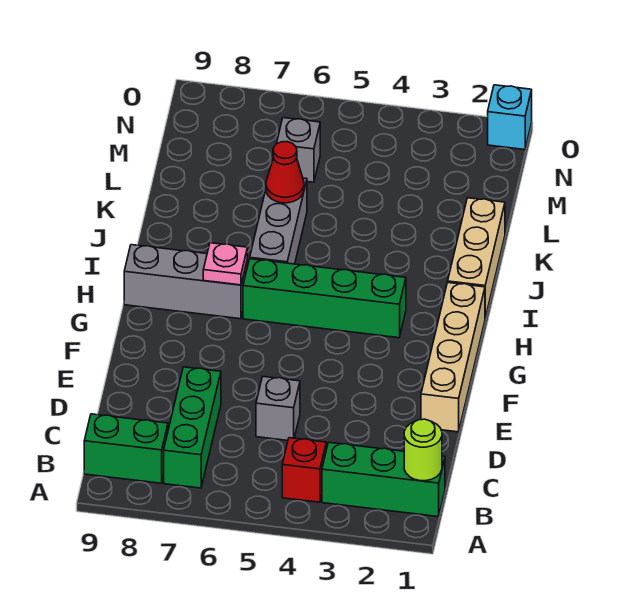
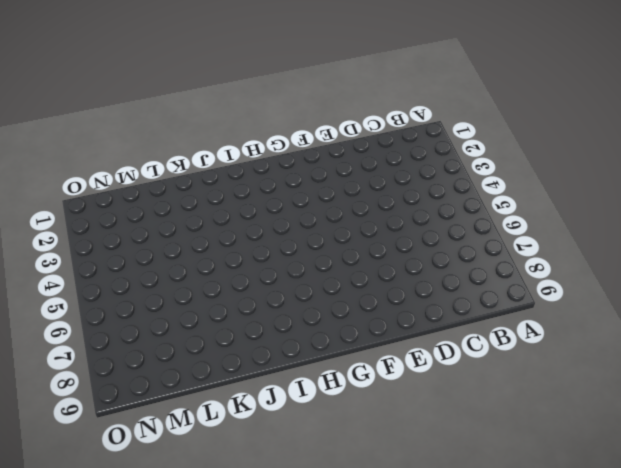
none -> green brick B1:B3 level 1
none -> red brick B4 level 1
none -> green brick B7:D7 level 1

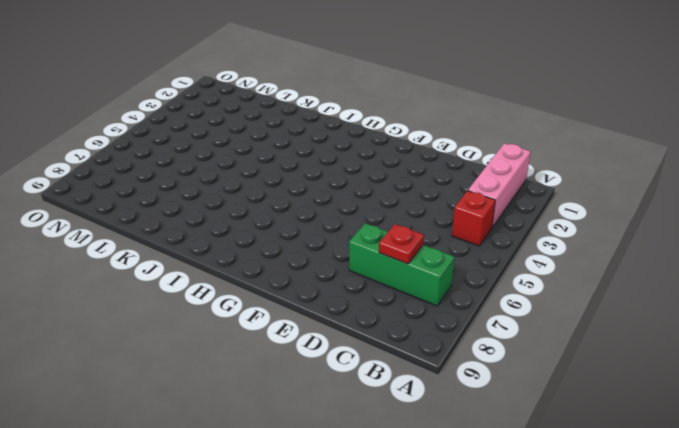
pink brick B1:B3 level 1 -> green brick B1:B3 level 1
red plate C7 level 2 -> none
none -> green brick B8:B9 level 1
none -> grey brick D5 level 1
none -> tan brick E1:H1 level 1

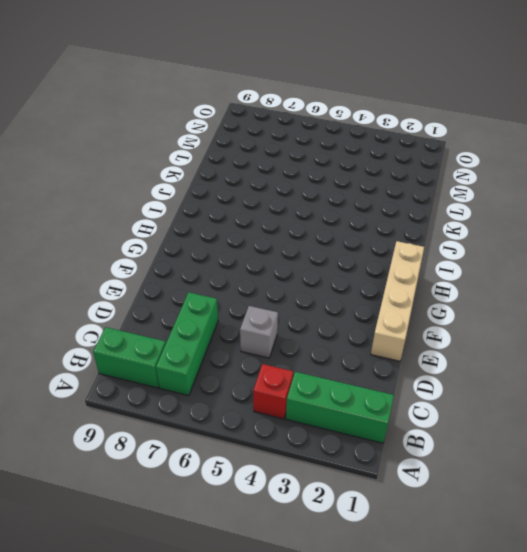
none -> green brick H3:H6 level 1
none -> grey brick H7:H9 level 1
none -> tan brick I1:K1 level 1

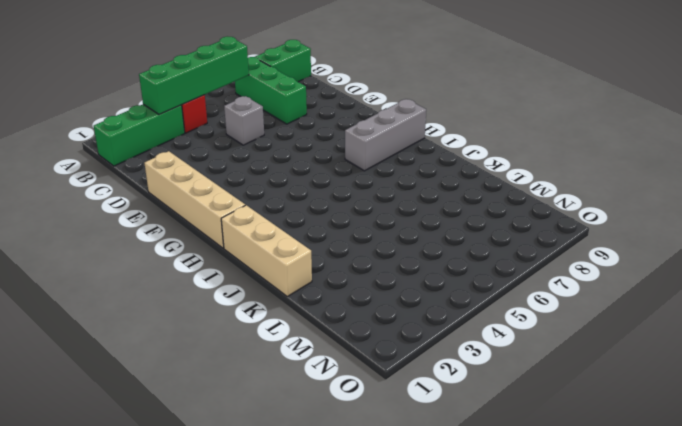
green brick B3:B6 level 2 -> green brick H3:H6 level 1
none -> grey brick I6:K6 level 1
none -> grey brick M6 level 1
none -> cyan brick O1 level 1

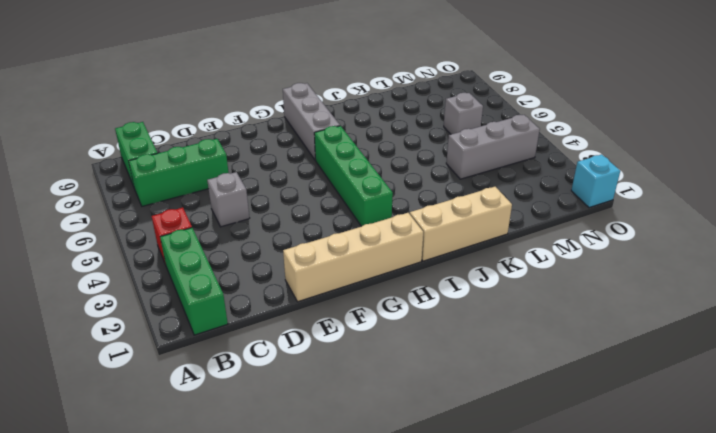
grey brick L4:N4 level 1 -> grey brick I6:K6 level 1
none -> lime round brick B1 level 2
none -> pink plate H7 level 2
none -> red cone K6 level 2

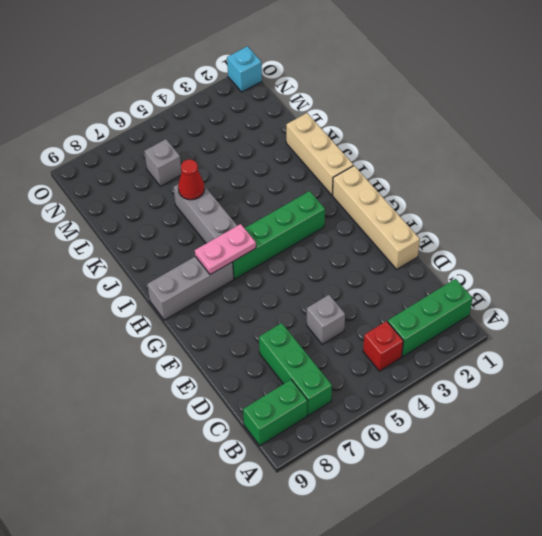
pink plate H6:H7 level 2 -> pink plate H7 level 2
none -> lime round brick B1 level 2

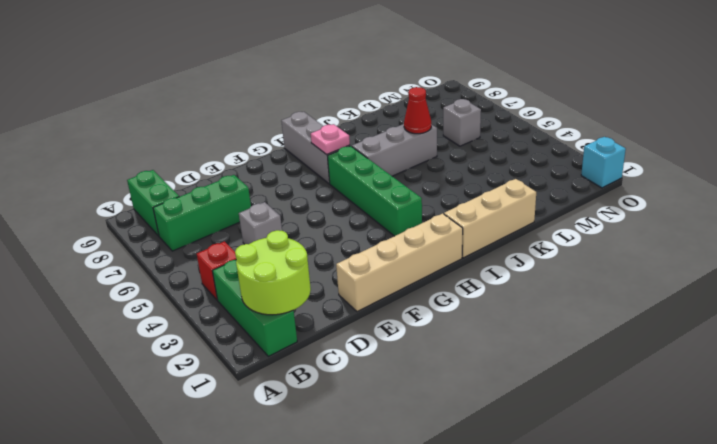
lime round brick B1:C2 level 2 -> lime round brick B1 level 2

